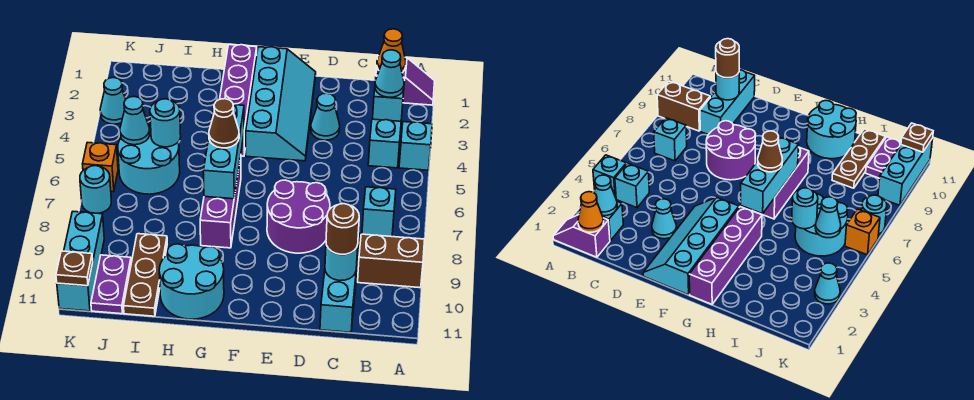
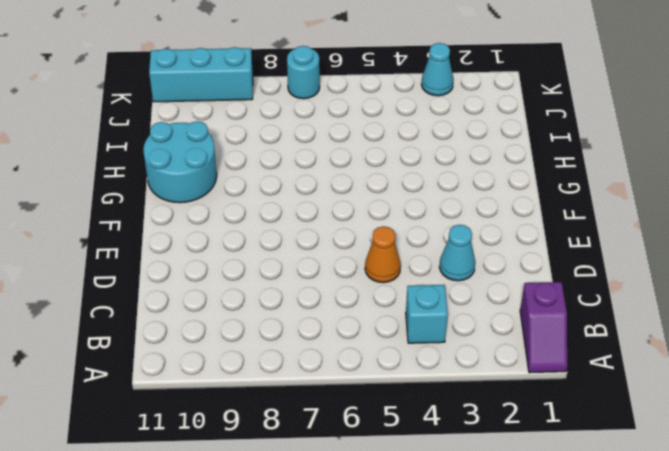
orange cone D5 level 1 -> orange cone B1 level 2
none -> cyan brick A4 level 1
none -> brown brick A9:B9 level 1
none -> cyan brick B2 level 1

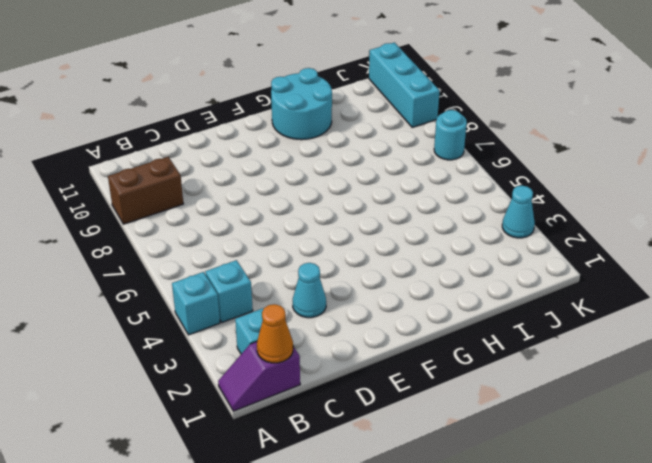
none -> cyan brick B7 level 1
none -> cyan brick C9:C11 level 1
none -> purple round brick D7:E8 level 1

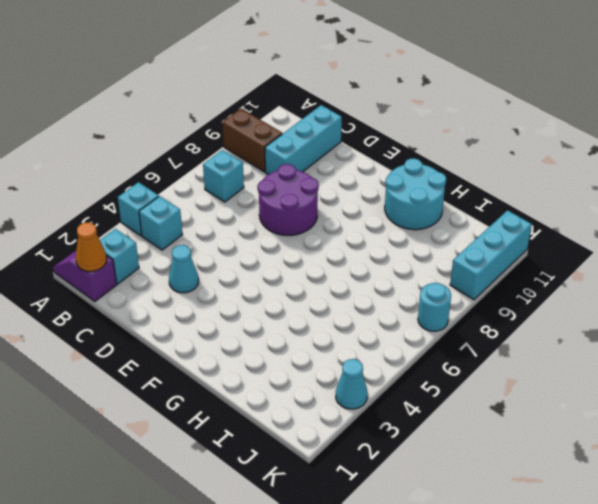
none -> cyan slope E1:F4 level 1 top F
none -> purple brick G1:G4 level 1
none -> purple brick G6:G8 level 1

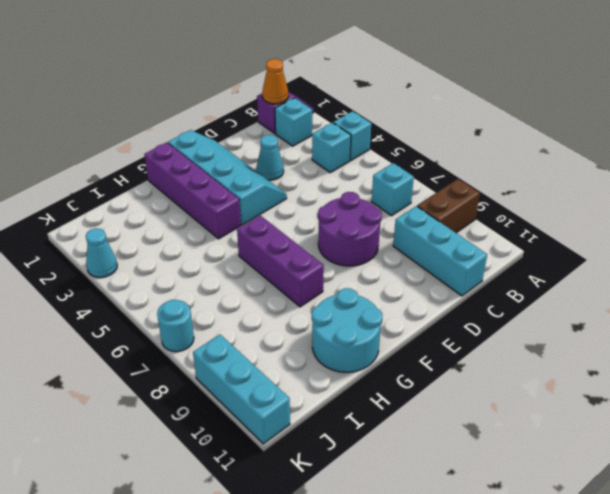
none -> cyan round brick I5:J6 level 1
none -> brown plate I9:I11 level 1
none -> purple plate J10:J11 level 1

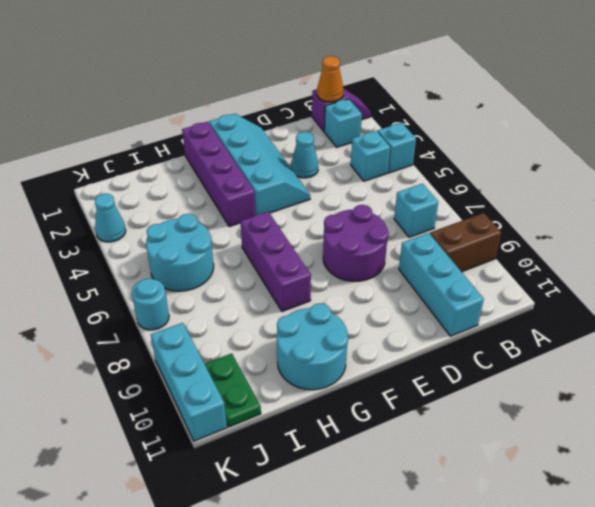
green plate J10:J11 level 1 -> purple plate J10:J11 level 1
none -> brown plate I9:I11 level 1
none -> orange brick K6 level 1
none -> cyan cone B2 level 2

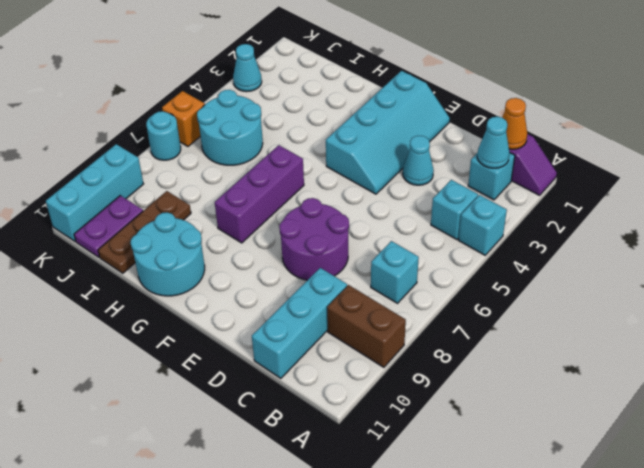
none -> purple brick G1:G4 level 1
none -> cyan round brick C10 level 2
none -> cyan brick G5:G7 level 2

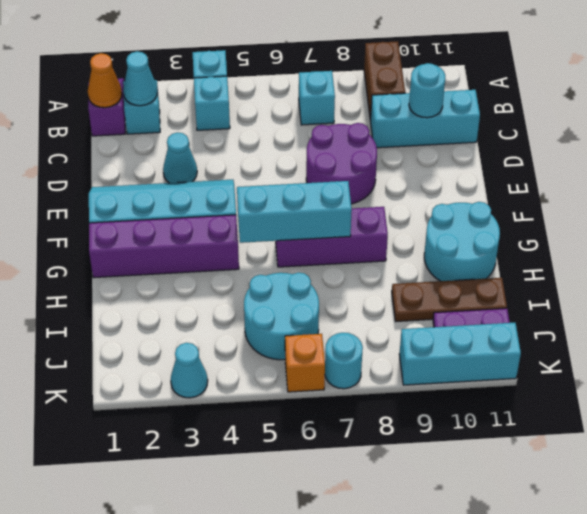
none -> cyan round brick I5 level 2
none -> cyan cone J5 level 2
none -> brown plate K11 level 2

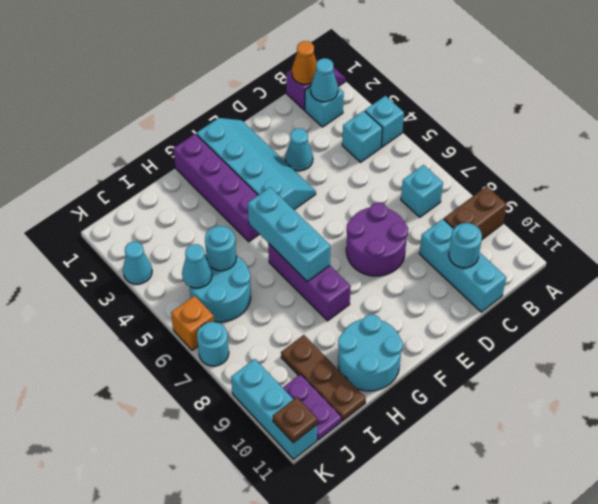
none -> brown round brick C10 level 3
none -> brown cone G6 level 3

